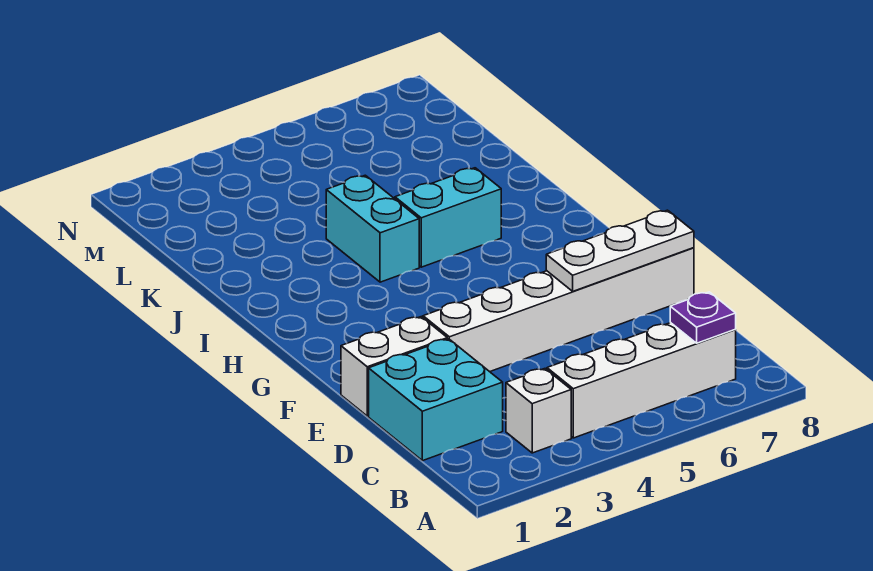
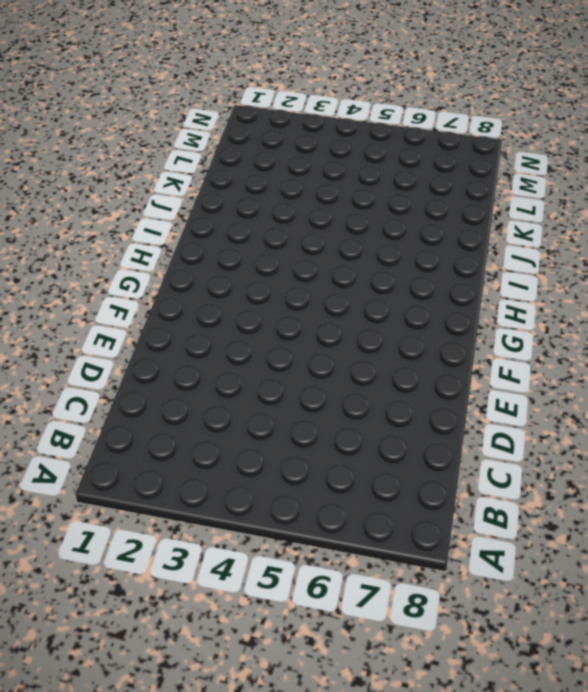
none -> white brick B3 level 1
none -> white brick B4:B7 level 1

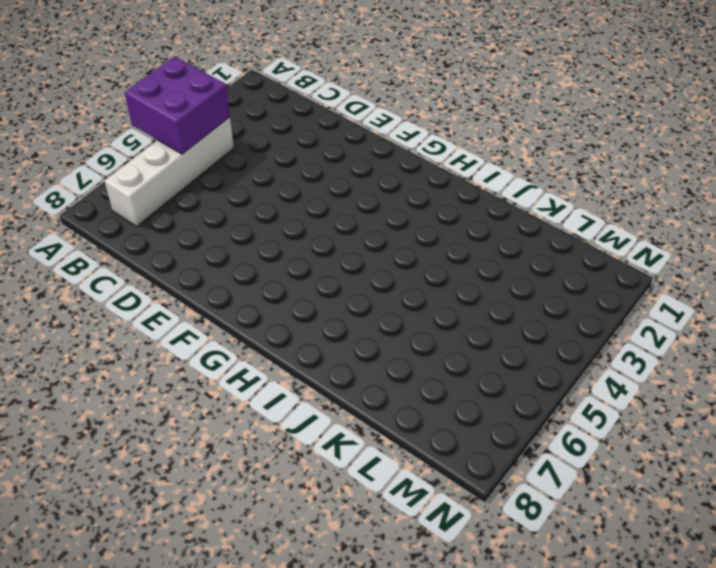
purple brick A4:B5 level 2 -> none
none -> white brick B3 level 1
none -> cyan brick C1:D2 level 1

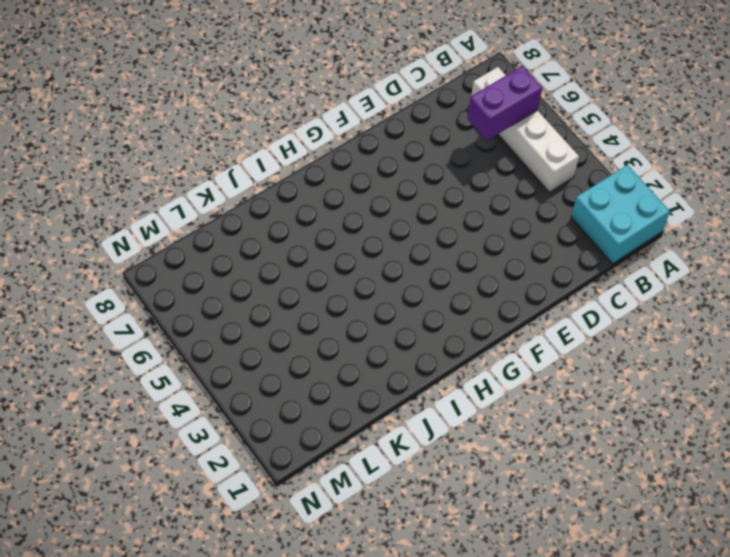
cyan brick A1:B2 level 1 -> cyan brick C1:D2 level 1
purple brick B6:C6 level 2 -> none
none -> white brick B3 level 1
none -> white brick E1:E2 level 1

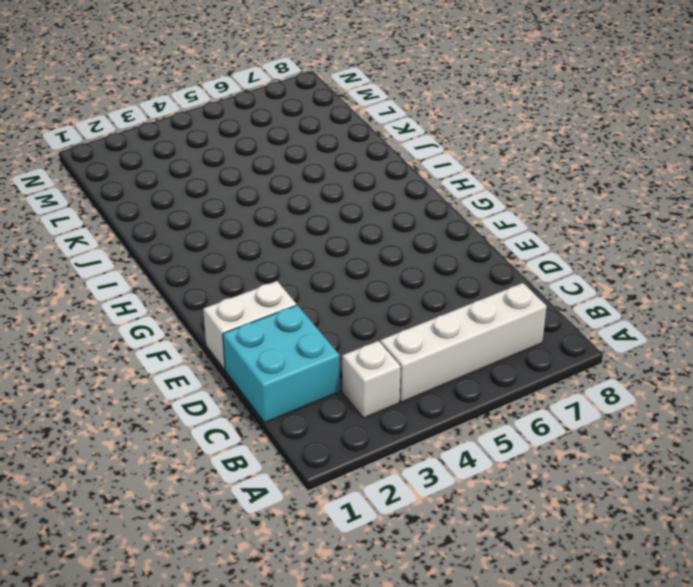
none -> white brick E3:E8 level 1
none -> cyan brick I4:J4 level 1

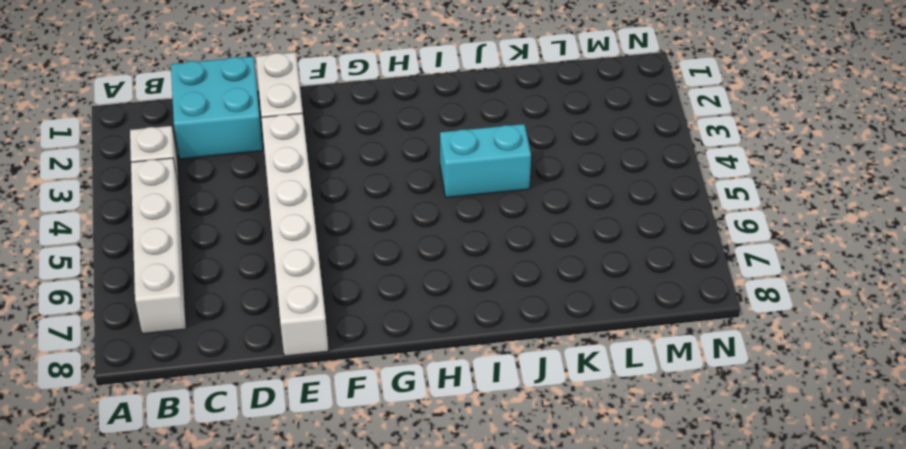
none -> cyan brick I5:I6 level 1
none -> purple plate B7 level 2

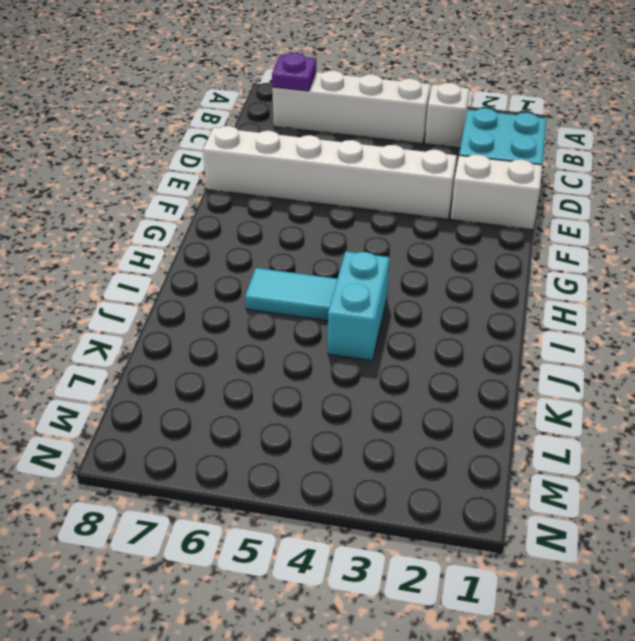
cyan tile I5:I6 level 1 -> cyan brick I5:I6 level 1
none -> white plate E6:E8 level 2

